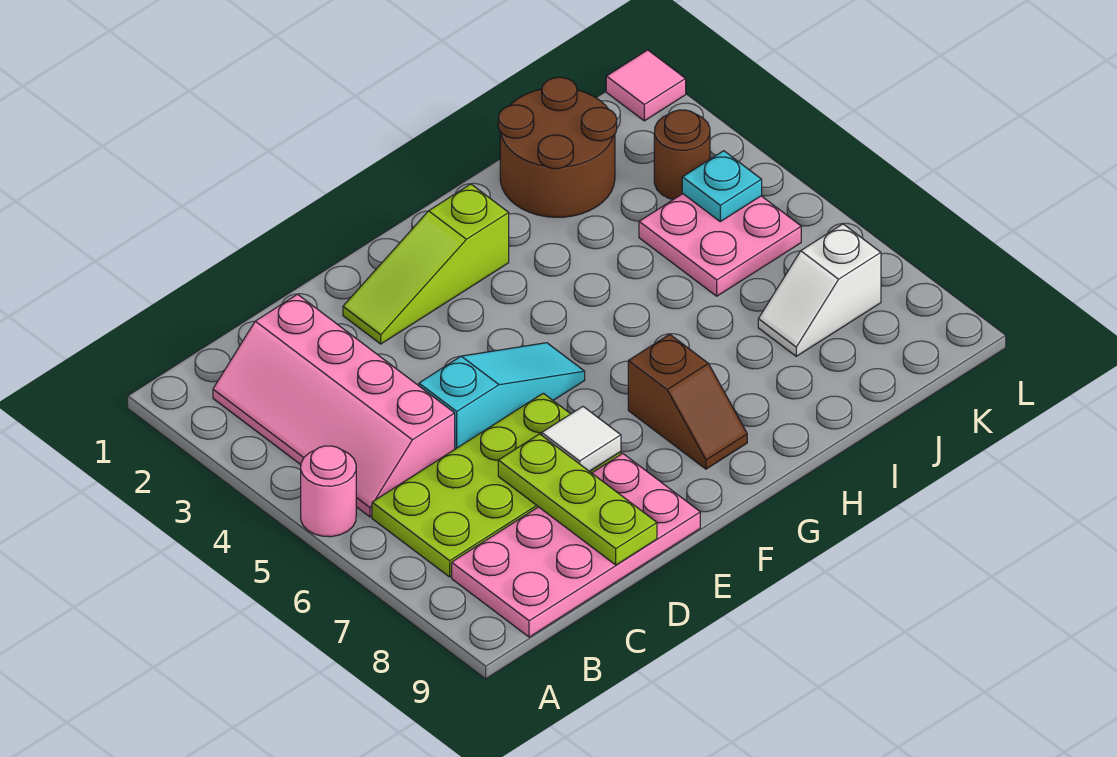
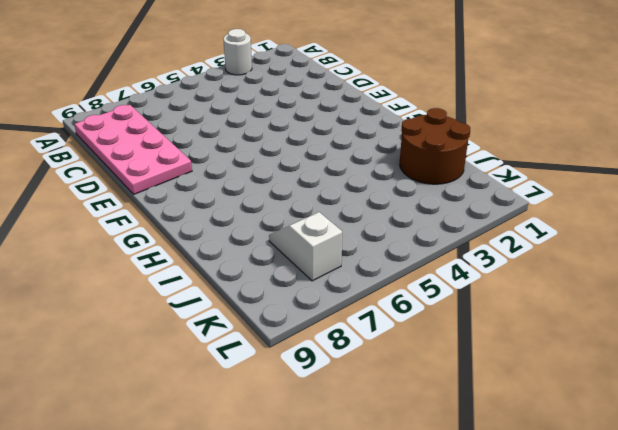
white round brick A3 level 1 -> none
none -> pink round brick A5 level 1
none -> pink slope B2:C5 level 1 top C
none -> lime plate B6:E7 level 1

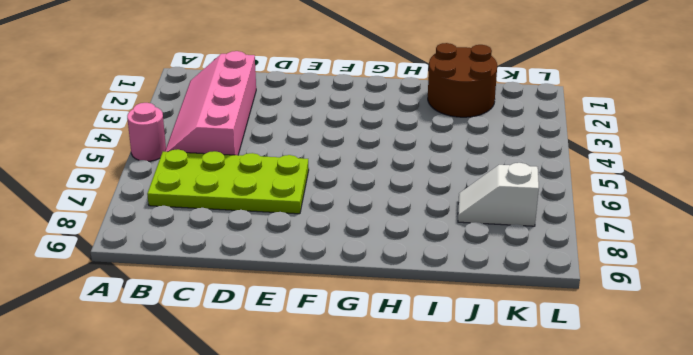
none -> pink plate B8:E9 level 1
none -> cyan slope D5:F5 level 1 top D
none -> lime slope E2:G2 level 1 top G

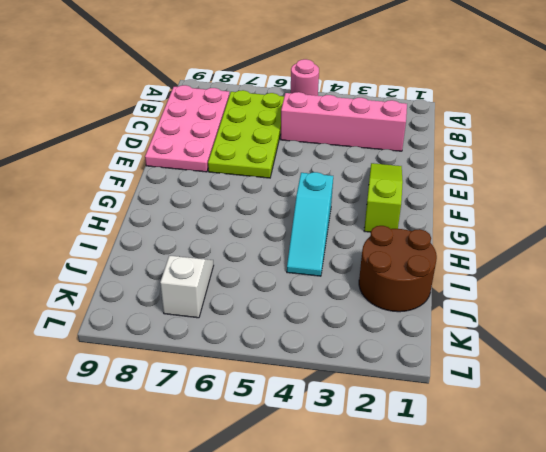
cyan slope G4:I4 level 1 top G -> cyan slope D5:F5 level 1 top D
none -> brown slope G7:G8 level 1 top 7
none -> pink plate J4:K5 level 1
none -> brown round brick K3 level 1

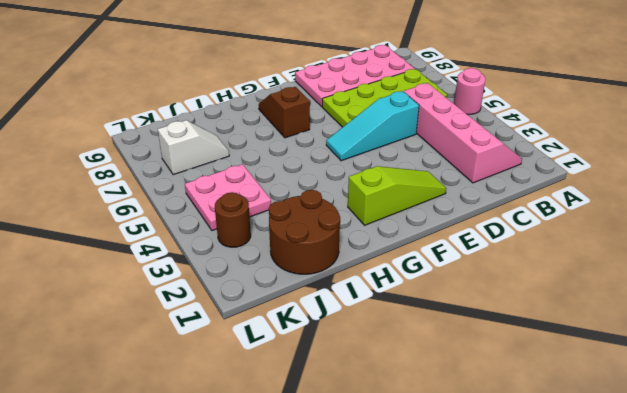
none -> pink tile L1 level 1
none -> lime plate D7:D9 level 2
none -> white tile E7 level 2

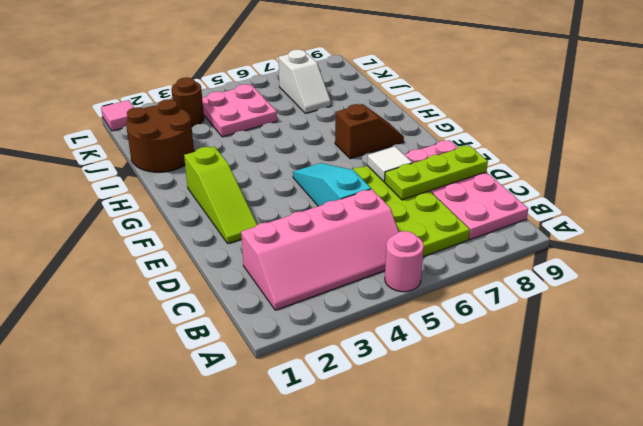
none -> cyan plate K4 level 2

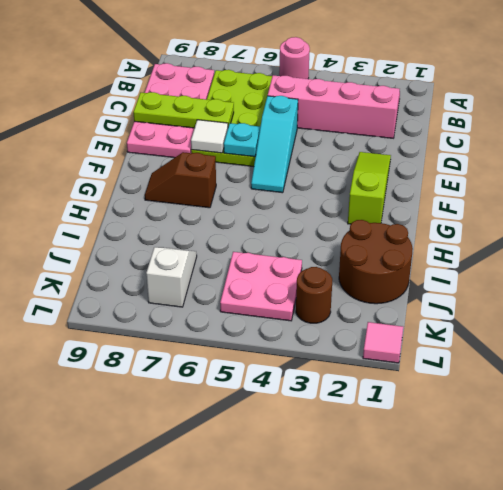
cyan plate E6 level 2 -> cyan plate K4 level 2

